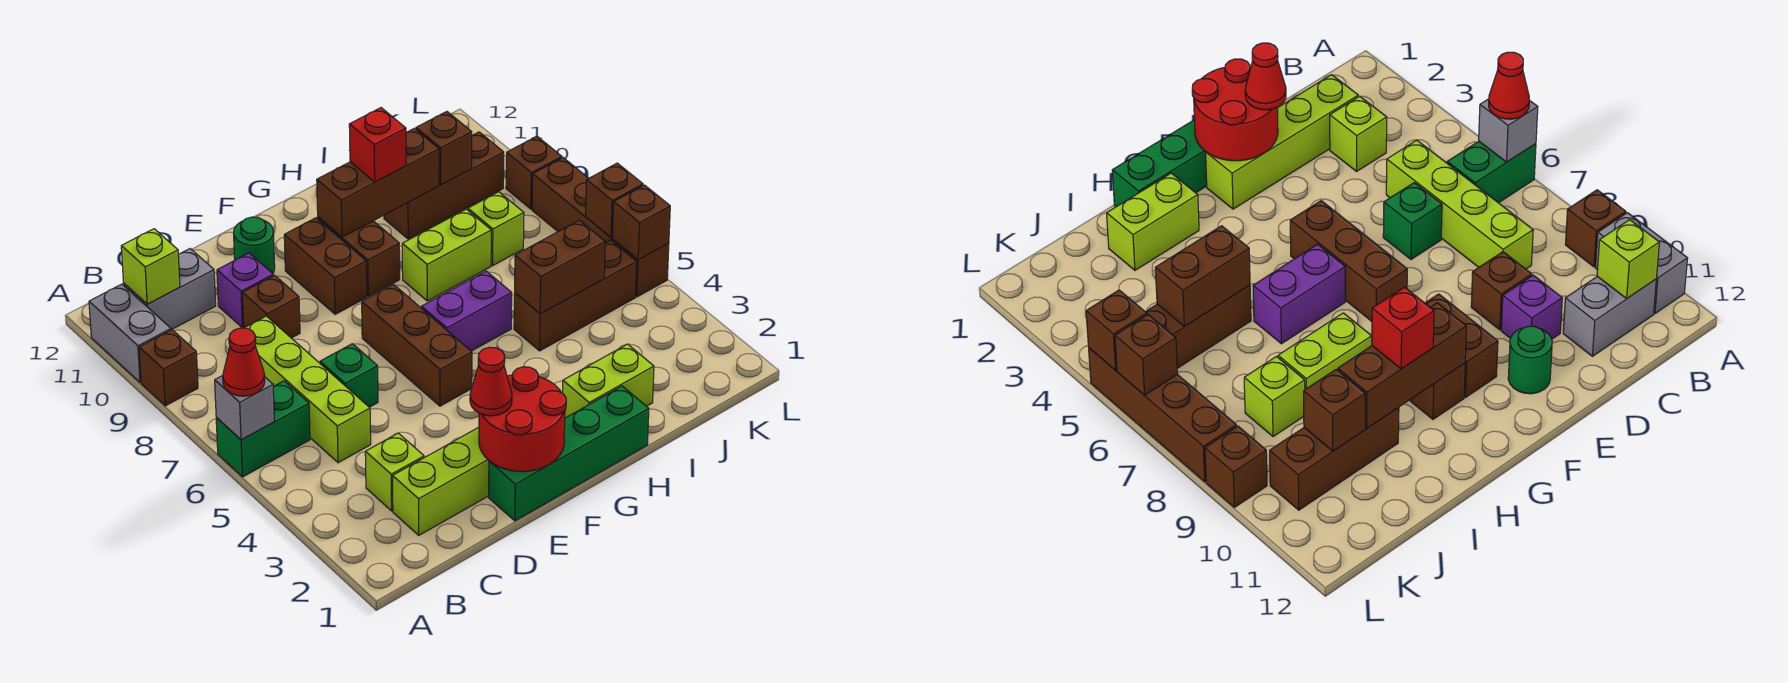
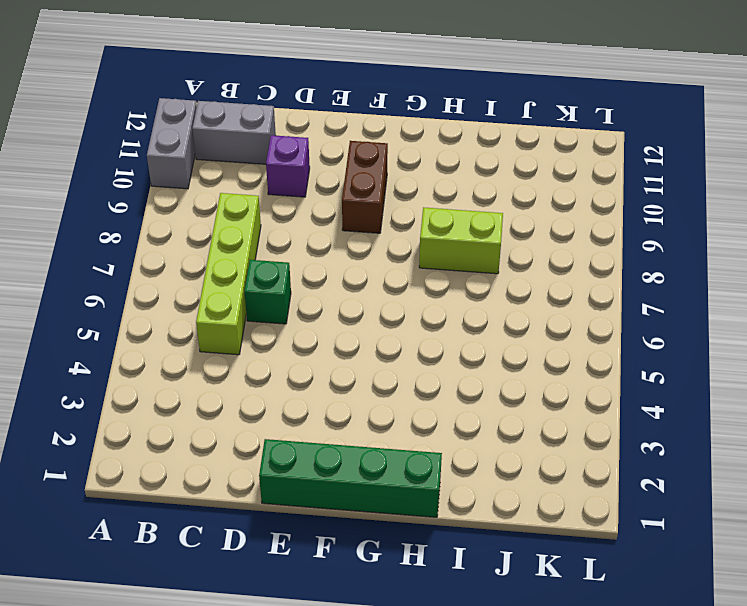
none -> green brick A6:B6 level 1
none -> brown brick A9 level 1
none -> lime brick C2:F2 level 1
none -> lime brick C3 level 1

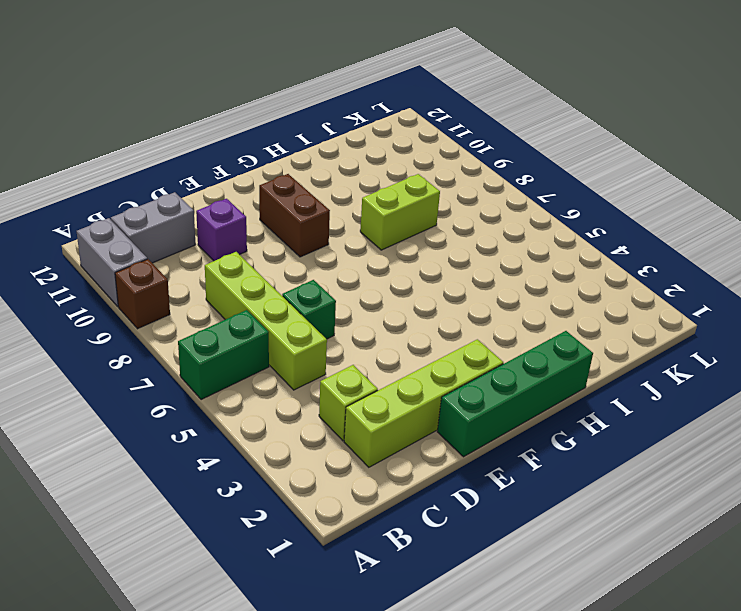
none -> brown brick D9 level 1
none -> green round brick E11 level 1
none -> brown brick F5:F7 level 1
none -> purple brick G6:H6 level 1

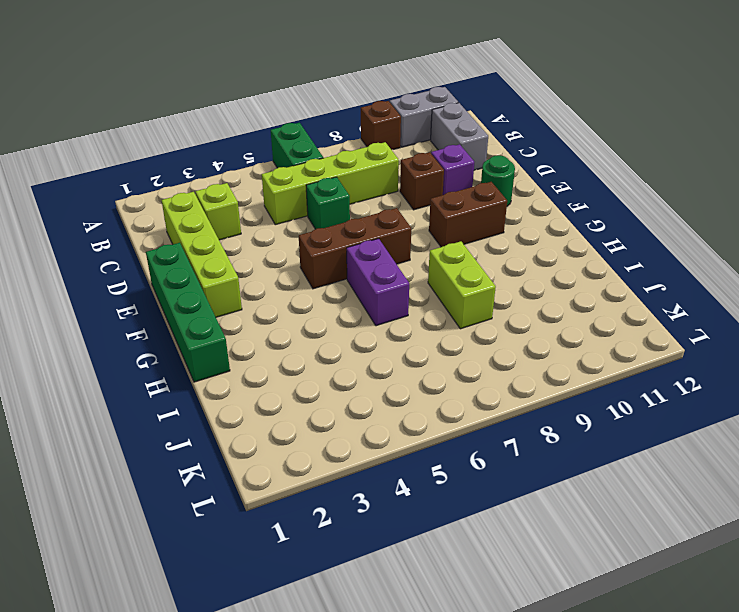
none -> brown brick G9:G10 level 1
none -> lime brick H2:I2 level 1
none -> brown brick I5:K5 level 1
none -> brown brick I10:K10 level 1

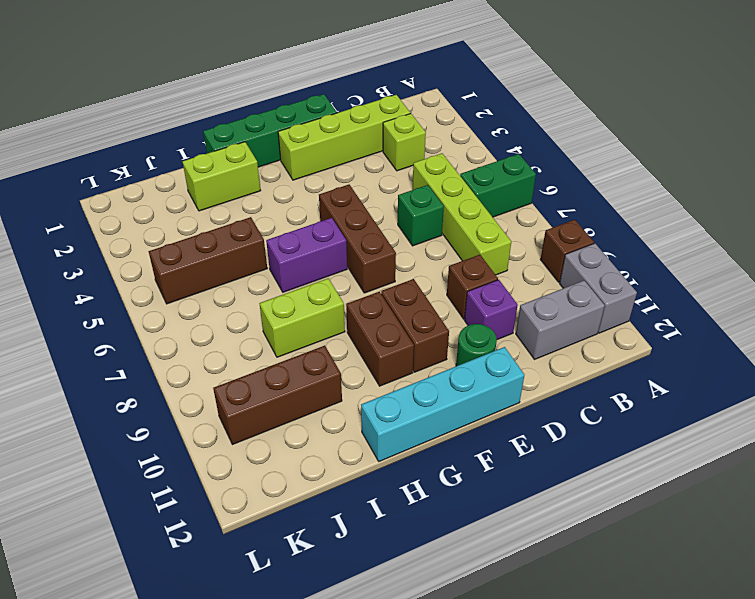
cyan brick E12:H12 level 1 -> none
none -> lime brick J8 level 1
none -> brown brick L5:L8 level 1
none -> brown brick L9 level 1
none -> grey brick A6 level 2

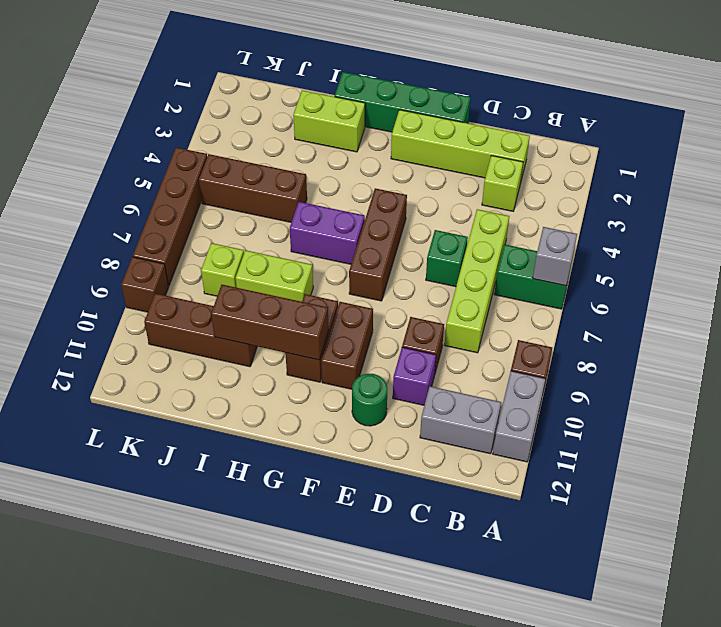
none -> lime brick B11 level 2
none -> red round brick E1:F2 level 2
none -> brown brick I5:J5 level 2
none -> brown brick J10 level 2

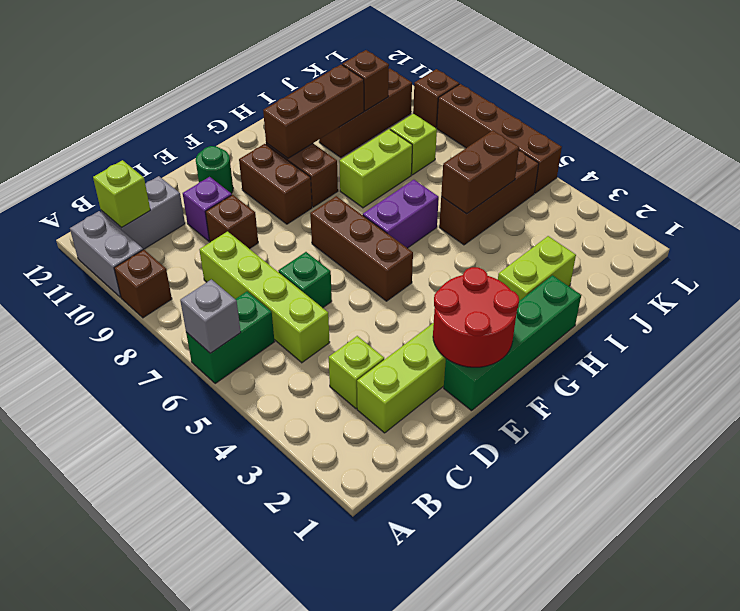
none -> brown brick L5 level 2
none -> brown brick L6 level 2
none -> red cone A6 level 3
none -> red cone E2 level 3

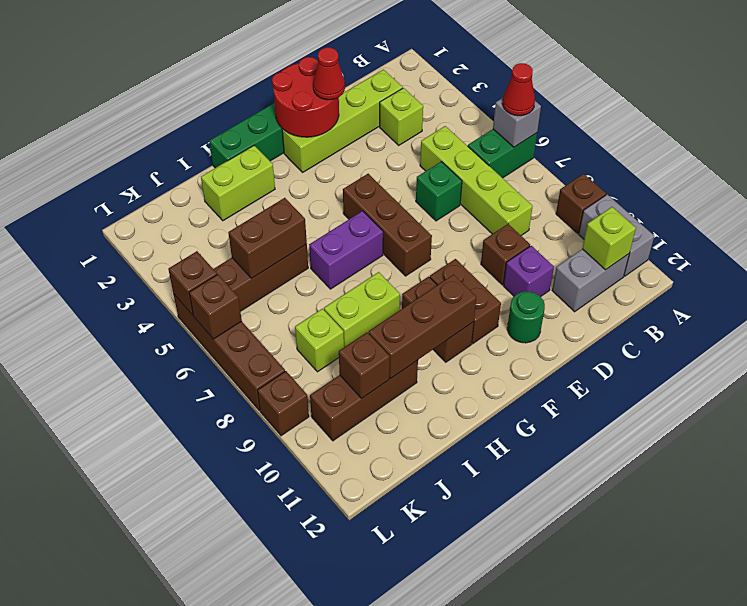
none -> red brick H10 level 3

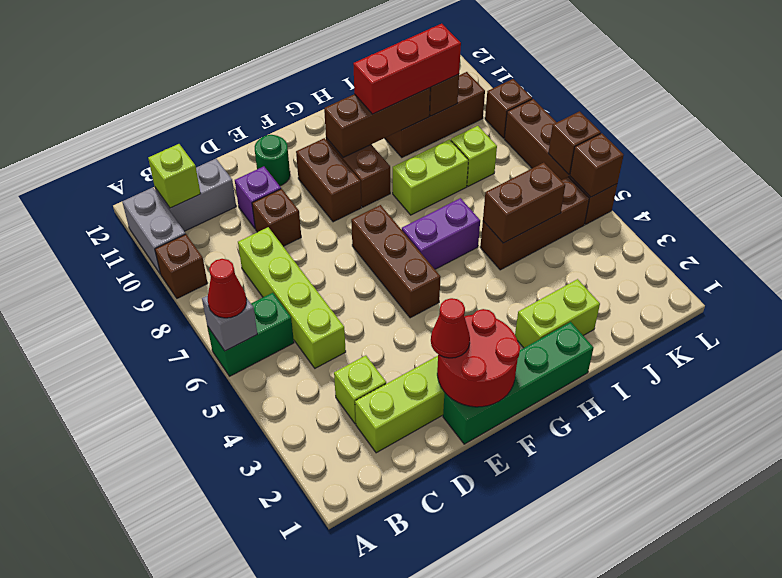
red brick H10:J10 level 3 -> red brick H10 level 3
none -> green brick D6 level 1

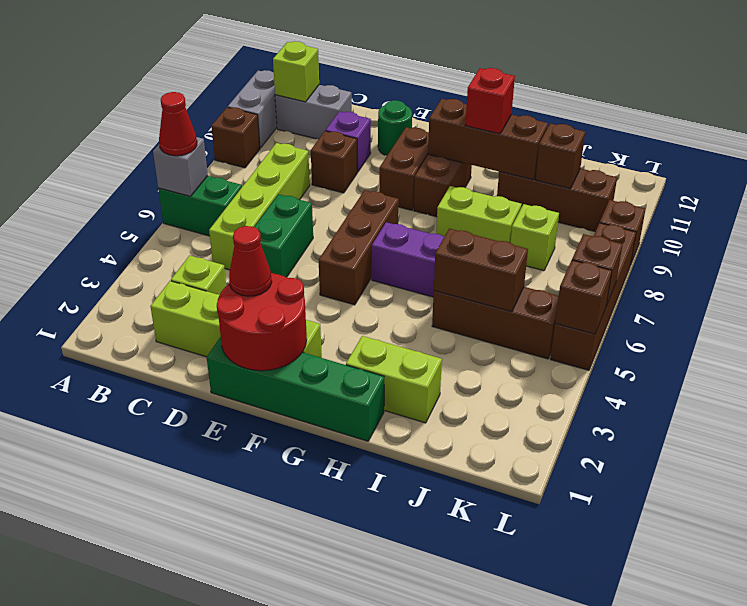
green brick D5:D6 level 1 -> green brick D6 level 1

